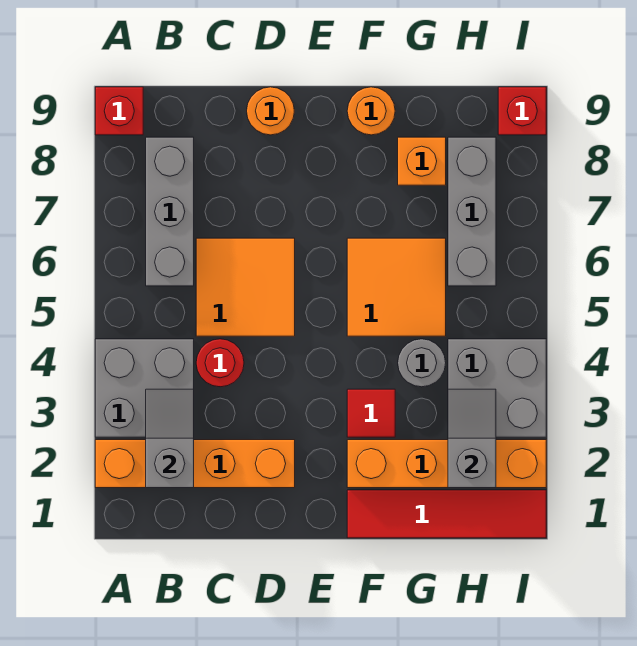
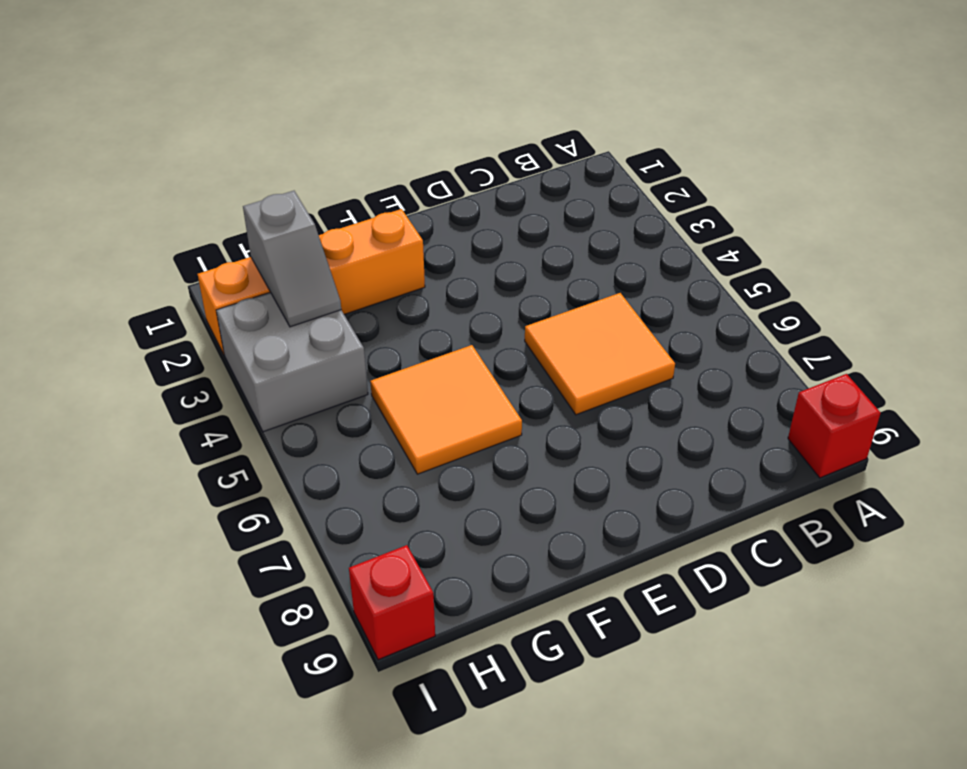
none -> orange brick A2:D2 level 1
none -> grey brick A3:B4 level 1
none -> grey brick B6:B8 level 1

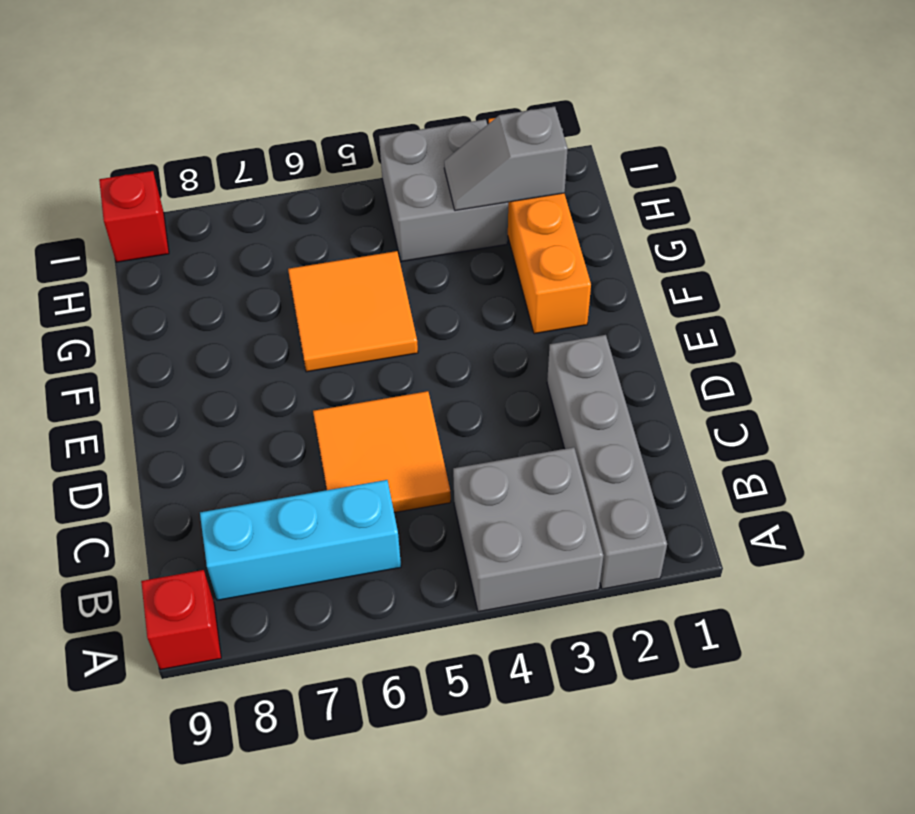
grey brick A2:D2 level 1 -> orange brick A2:D2 level 1
cyan brick B6:B8 level 1 -> grey brick B6:B8 level 1
none -> red round brick C4 level 1
none -> orange round brick D9 level 1
none -> red tile F1:I1 level 1

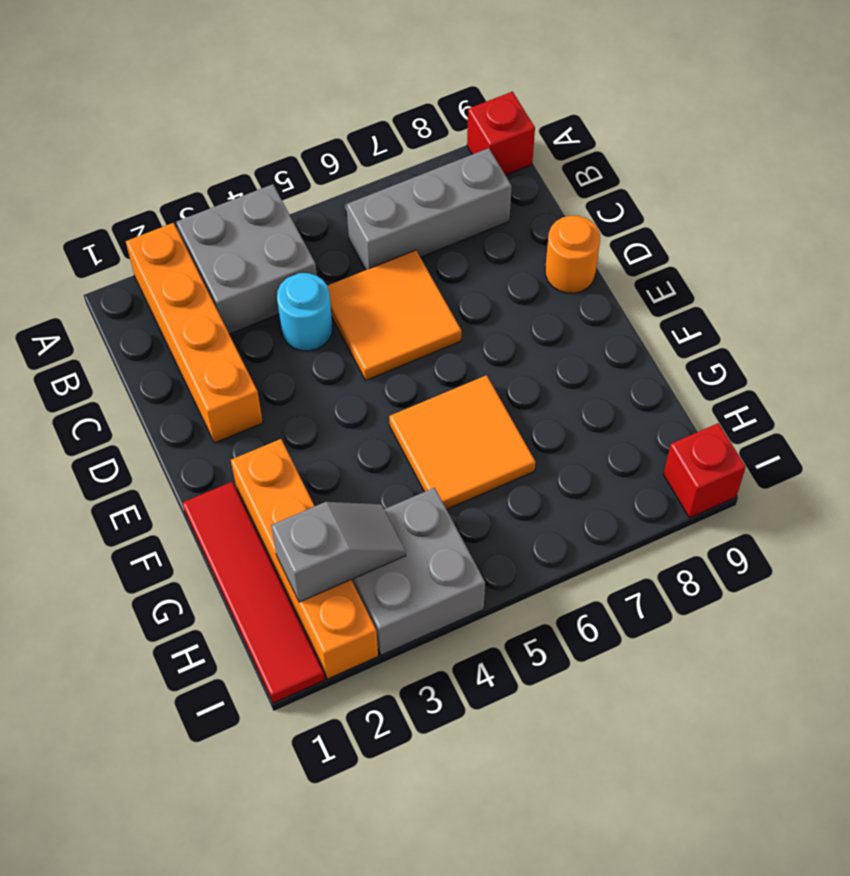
cyan round brick C4 level 1 -> red round brick C4 level 1
none -> red tile F3 level 1
none -> orange round brick F9 level 1
none -> grey round brick G4 level 1

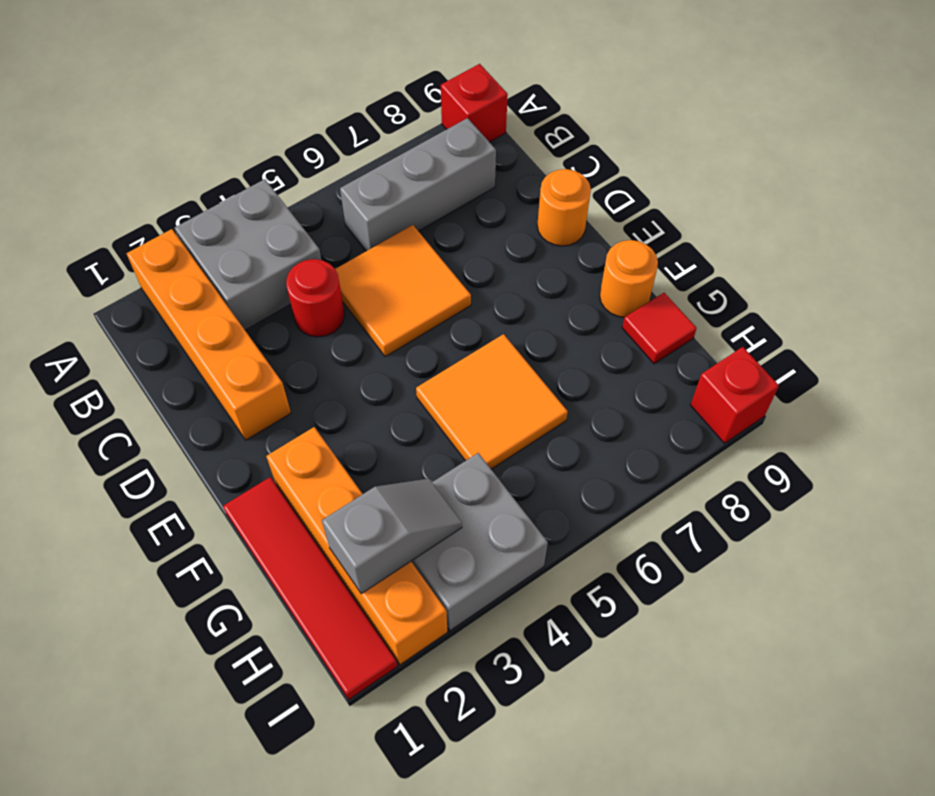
red tile G9 level 1 -> red tile F3 level 1
none -> grey round brick G4 level 1
none -> orange brick G8 level 1
none -> grey brick H6:H8 level 1

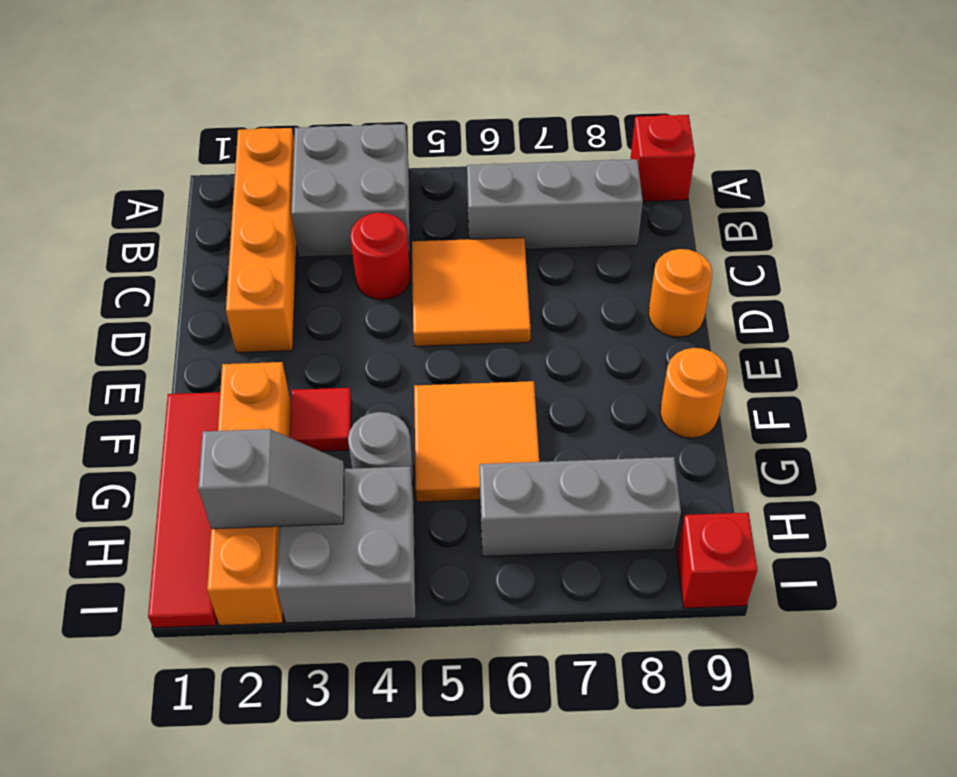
none -> orange brick G8 level 1
none -> grey slope B2:B3 level 2 top 2

